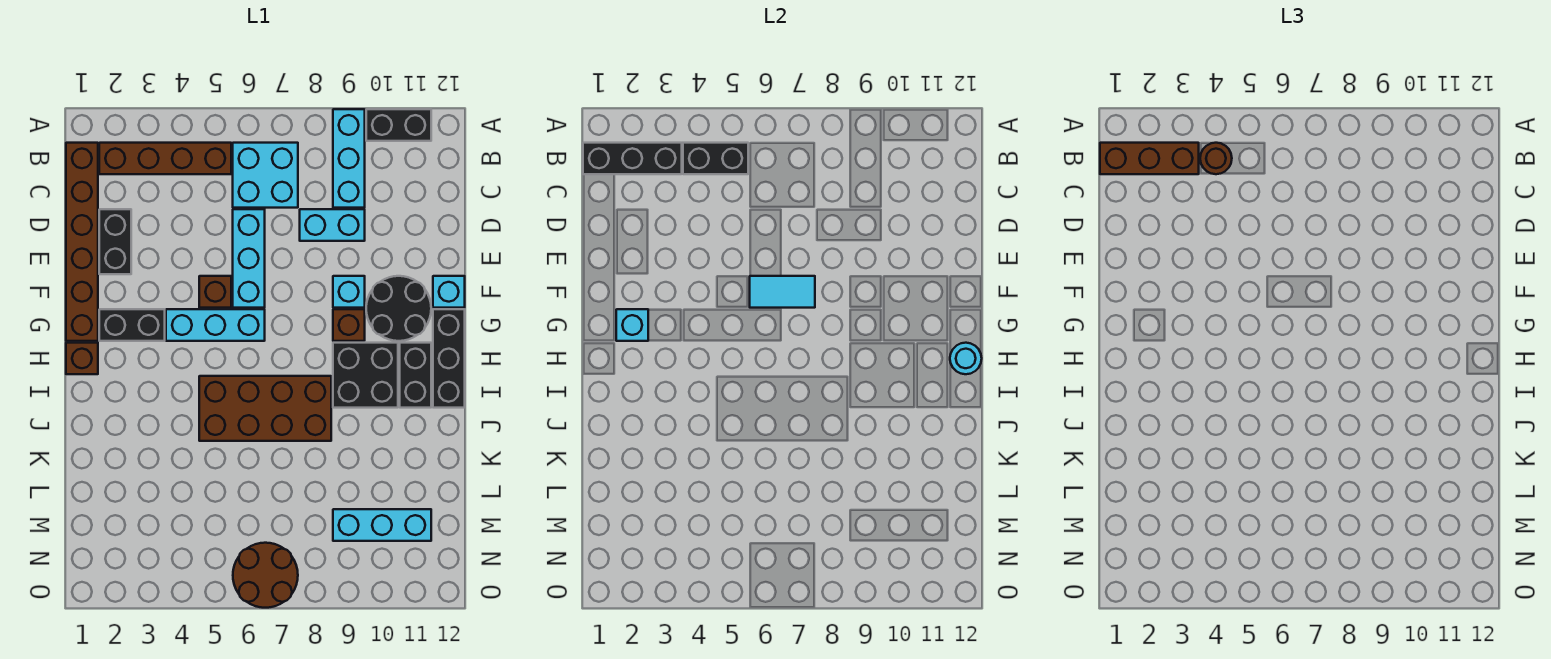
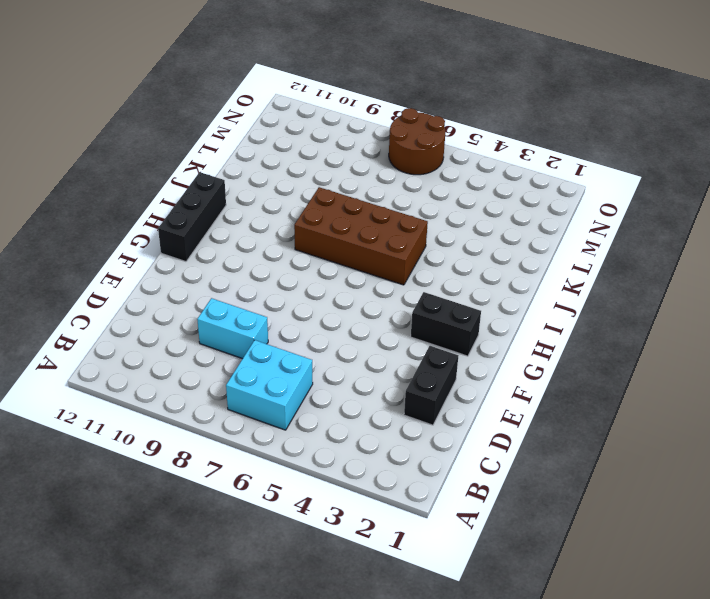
none -> cyan brick A9:C9 level 1
none -> black brick A10:A11 level 1
none -> brown brick B1:G1 level 1

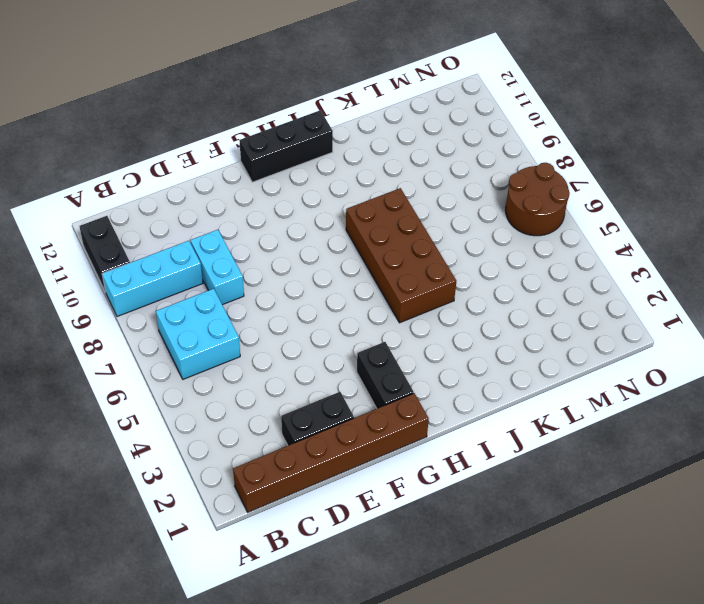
none -> brown brick B2:B5 level 1
none -> cyan brick D6:F6 level 1
none -> brown brick F5 level 1

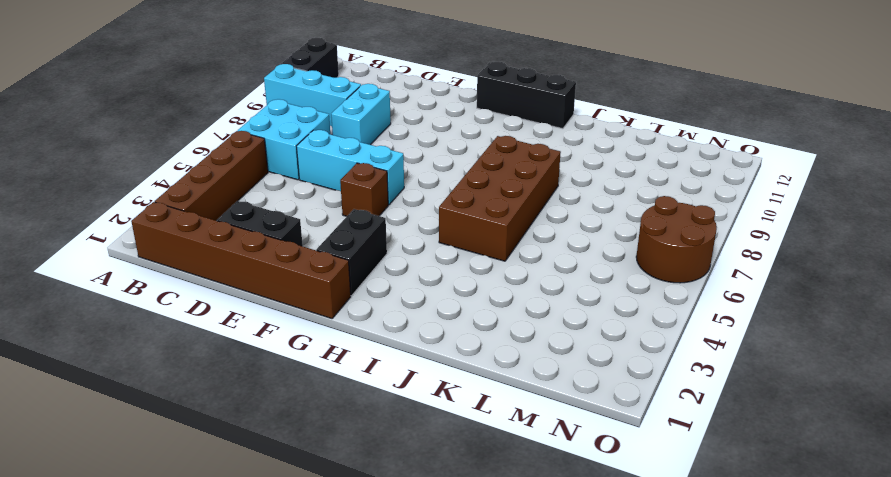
none -> cyan brick F9 level 1
none -> black round brick F10:G11 level 1
none -> cyan brick F12 level 1

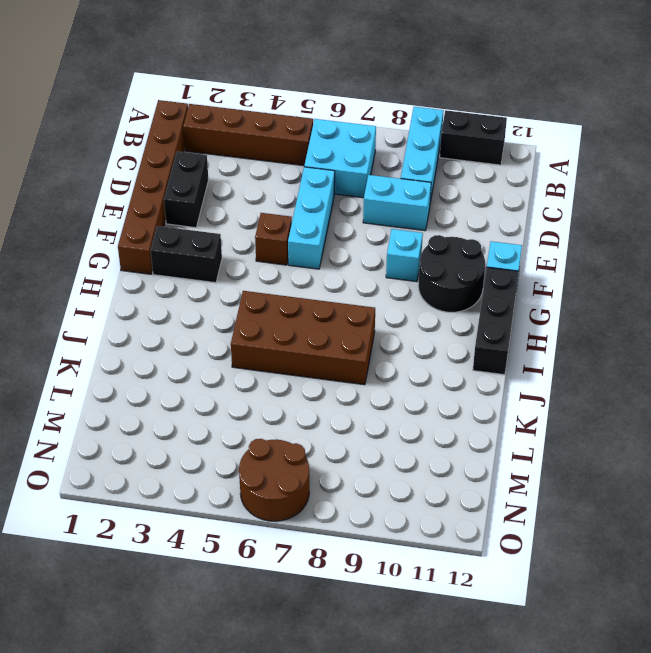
none -> cyan brick G4:G6 level 1
none -> brown brick G9 level 1
none -> brown brick H1 level 1

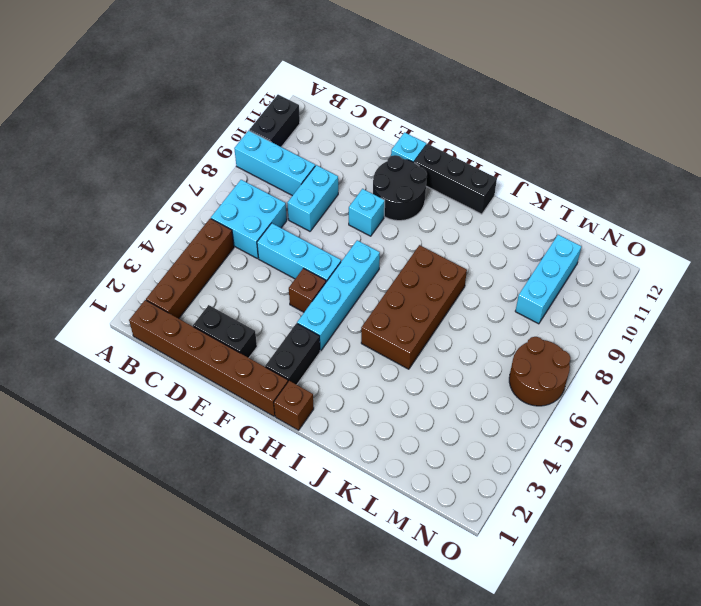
cyan brick G4:G7 level 1 -> cyan brick G4:G6 level 1
none -> brown brick G9 level 1
none -> black brick H9:I10 level 1
none -> black brick H11:I11 level 1

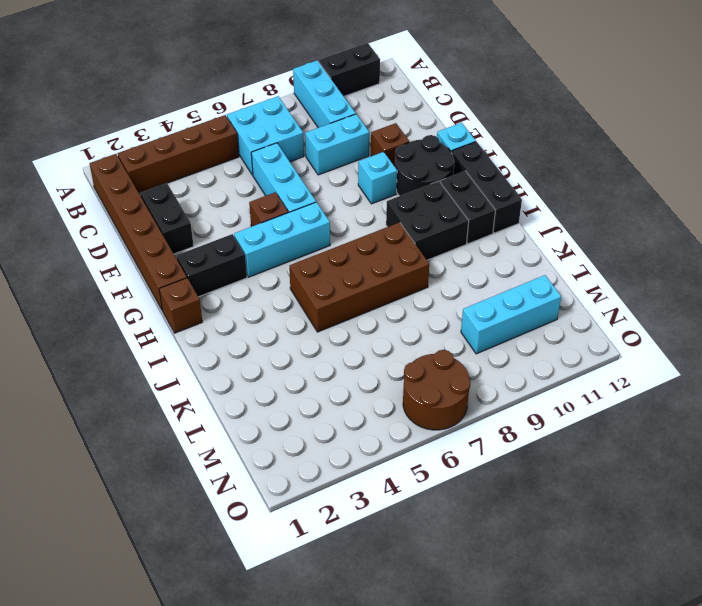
brown brick E10 level 1 -> brown brick G9 level 1
none -> black brick B1:B3 level 2
none -> black brick B4:B5 level 2
none -> cyan tile F6:F7 level 2

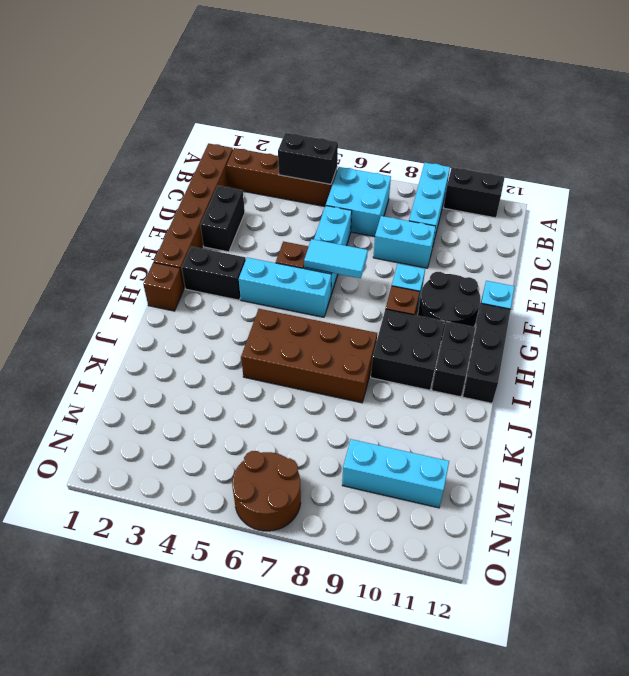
none -> black brick B1:B3 level 2
none -> cyan brick G2 level 2
none -> cyan round brick H12 level 2

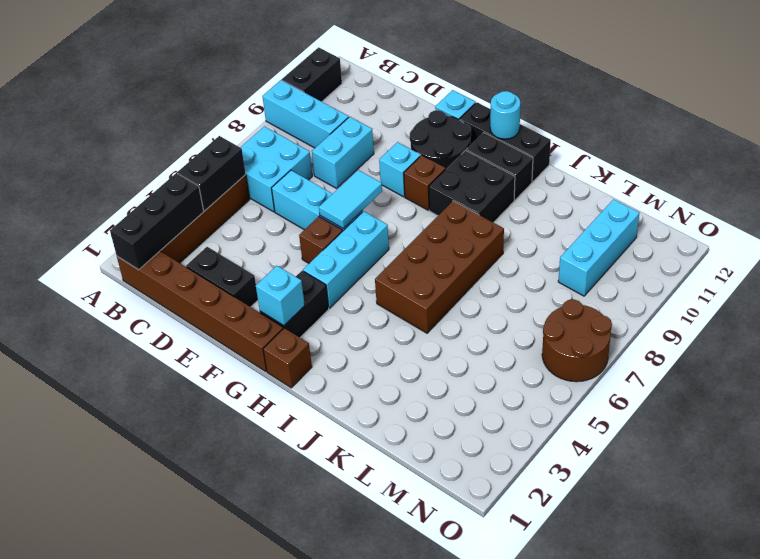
none -> brown brick B1:B3 level 3
none -> brown round brick B4 level 3

